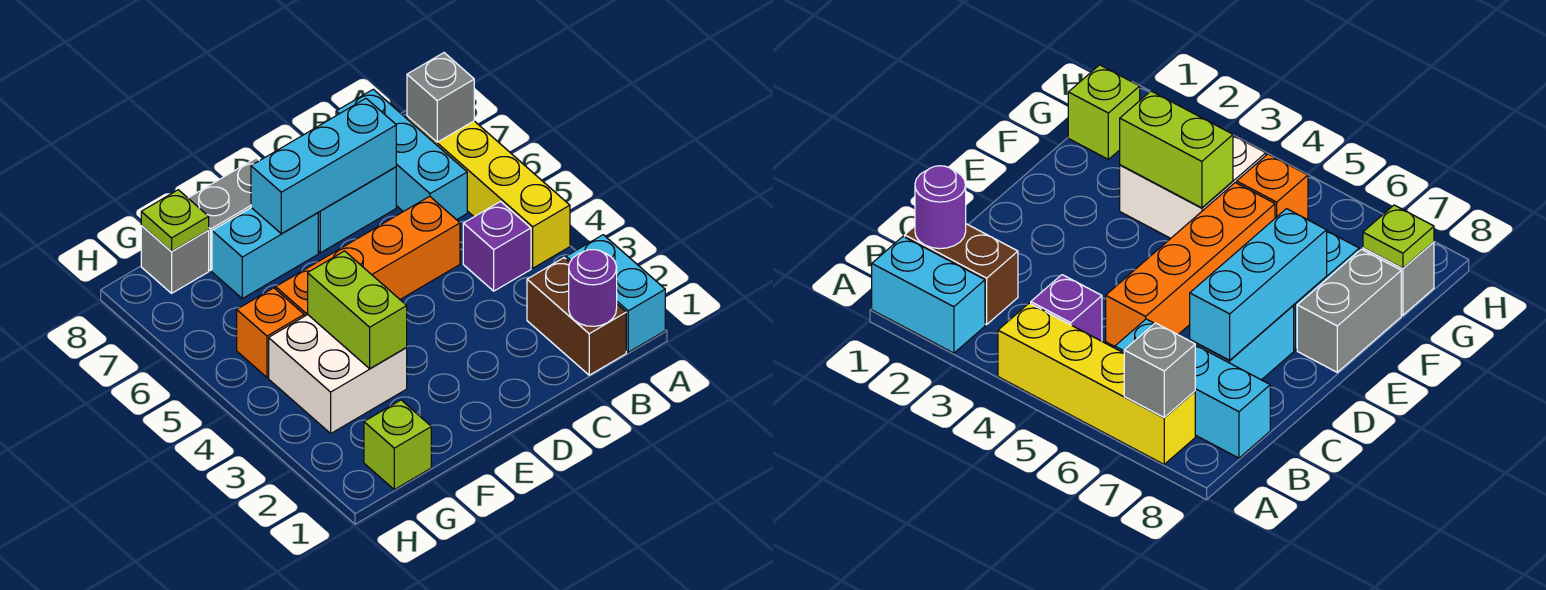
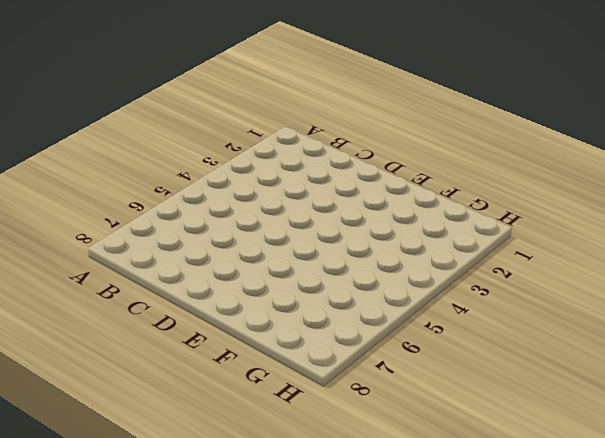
none -> cyan brick A1:A2 level 1
none -> yellow brick A4:A7 level 1
none -> brown brick B1:B2 level 1

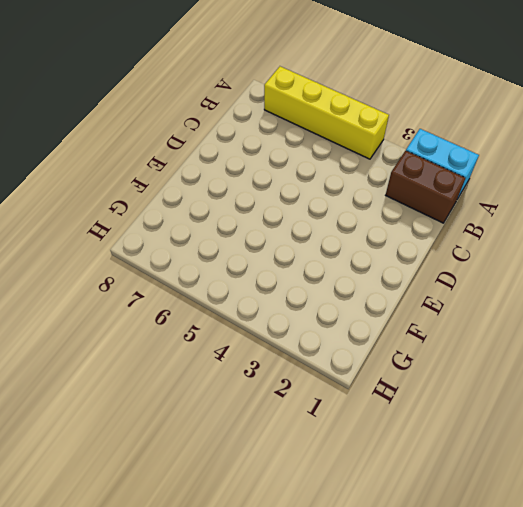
none -> purple brick B4 level 1
none -> cyan brick B6:B8 level 1
none -> orange brick C5:F5 level 1

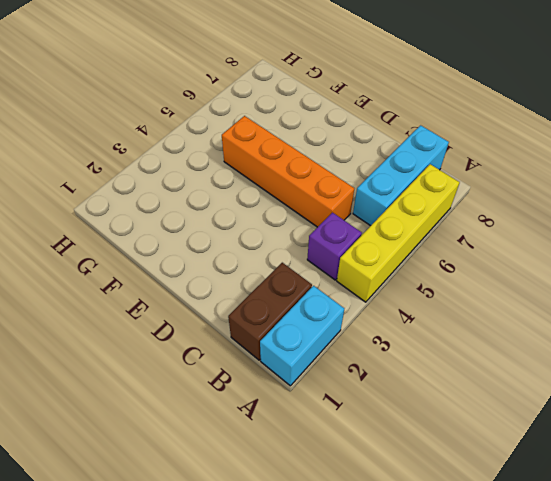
none -> cyan brick C7:D7 level 1
none -> cyan brick E7:F7 level 1
none -> grey brick E8:F8 level 1

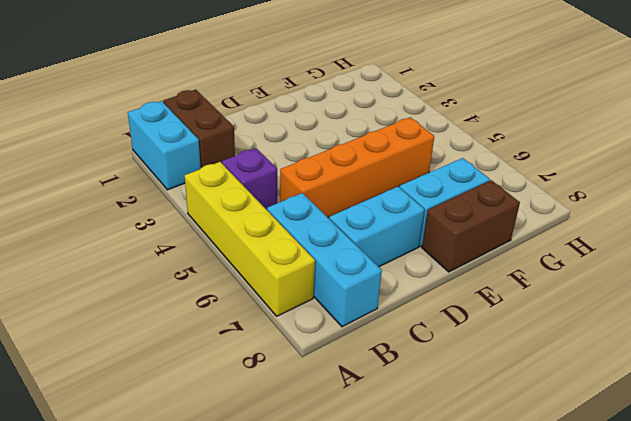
brown brick E8:F8 level 1 -> grey brick E8:F8 level 1
none -> white brick F3:G4 level 1
none -> lime brick G1 level 1
none -> orange brick G5 level 1

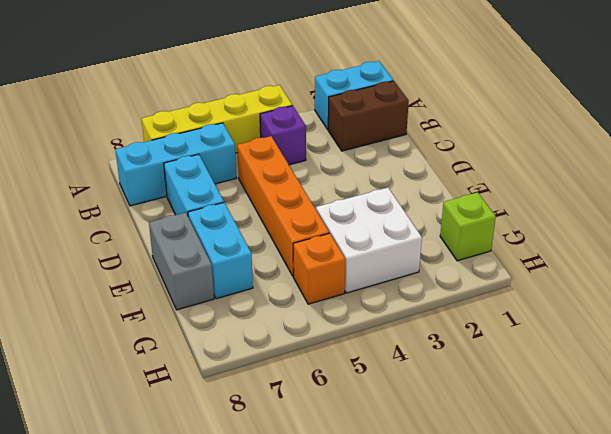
none -> grey brick G8 level 1
none -> grey brick A7 level 2
none -> purple round brick B1 level 2

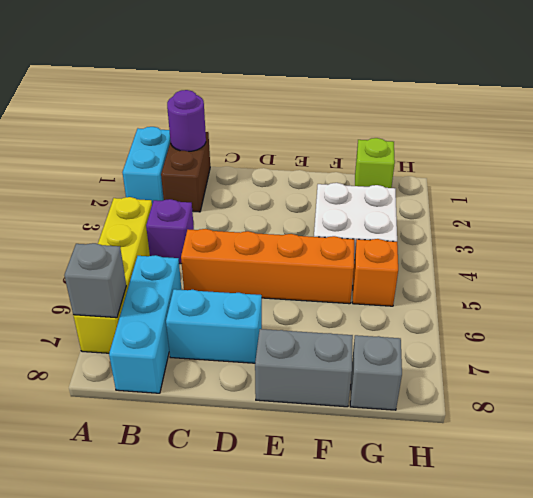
none -> cyan brick E7:F7 level 1
none -> cyan brick C7:E7 level 2
none -> lime brick F3:F4 level 2

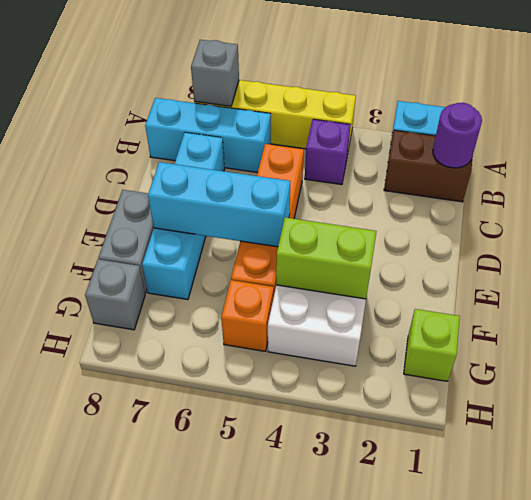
cyan brick E5:E7 level 2 -> cyan brick C7:E7 level 2
none -> lime plate G8 level 2

